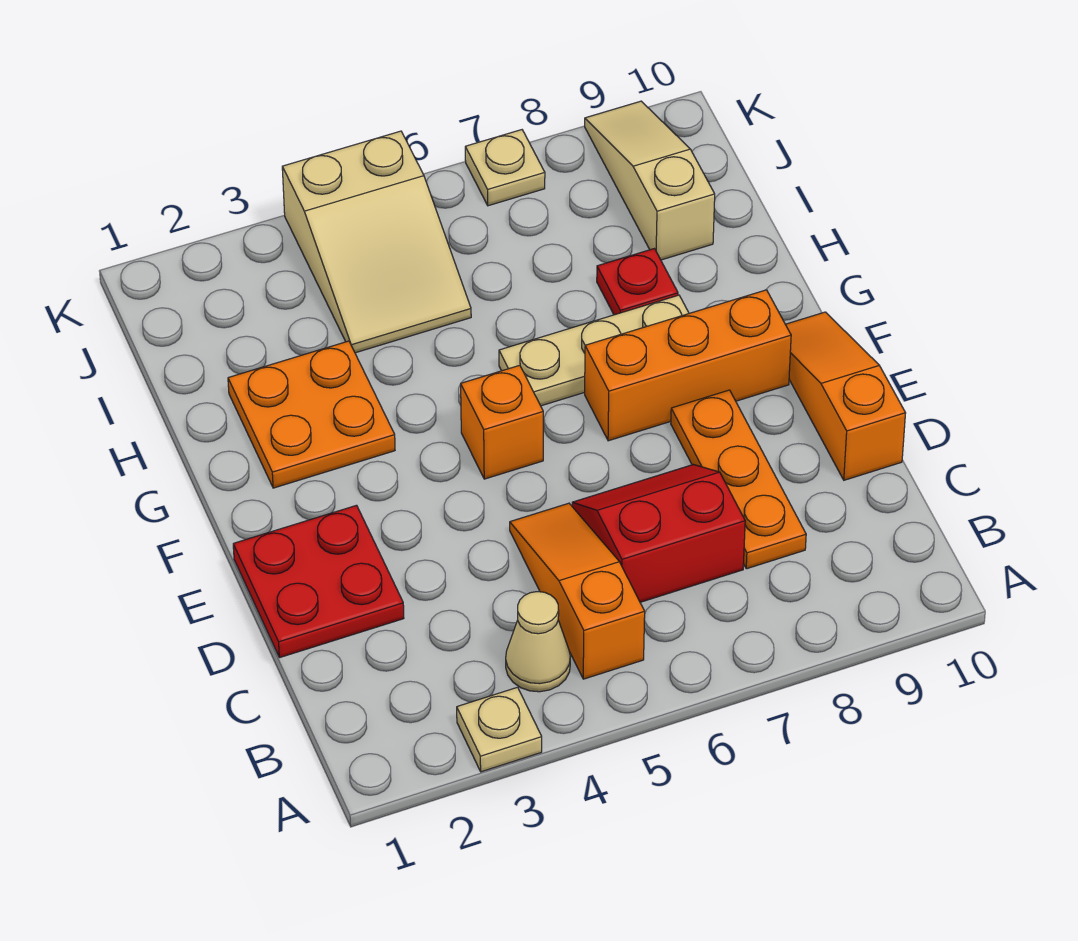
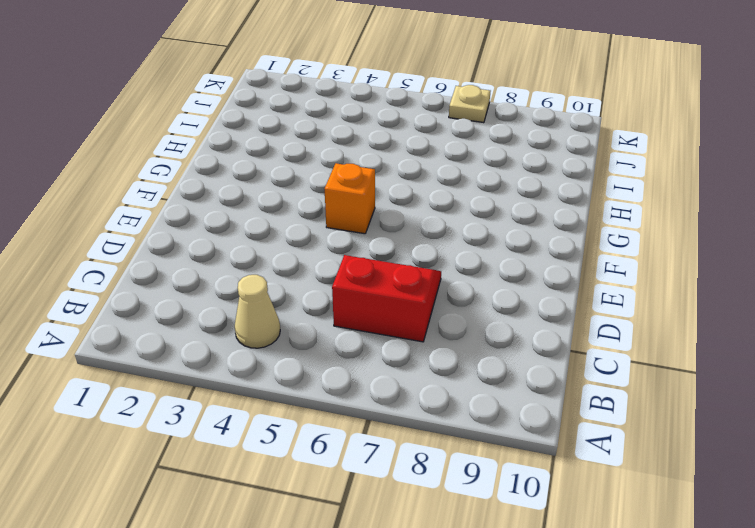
none -> tan plate A3 level 1
none -> orange slope B5:D5 level 1 top B
none -> orange plate C8:E8 level 1

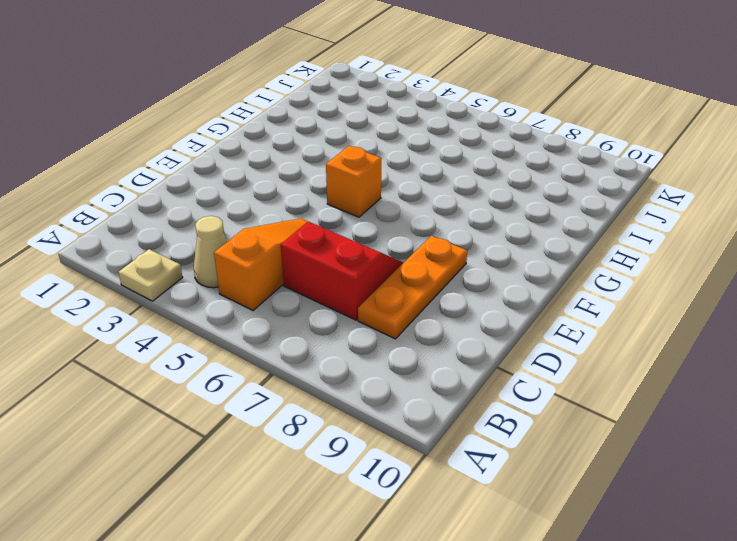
none -> red plate D1:E2 level 1
none -> orange slope D10:F10 level 1 top D
none -> orange brick F7:F9 level 1

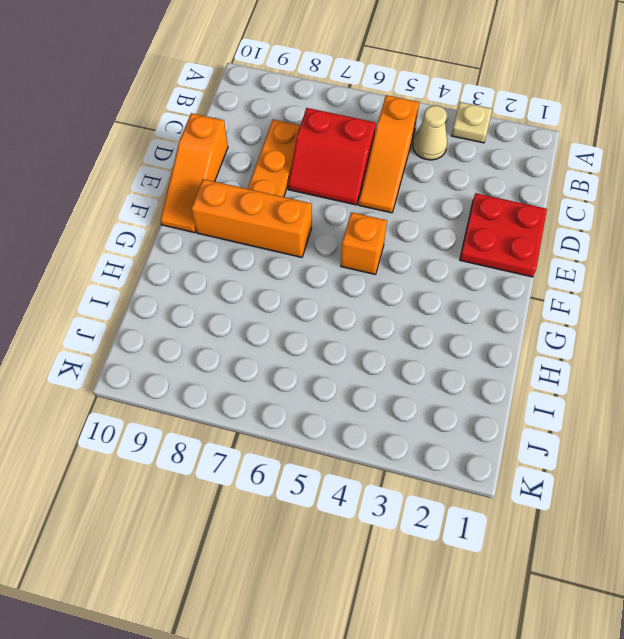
none -> orange plate G2:H3 level 1
none -> tan plate G6:G8 level 1
none -> red plate H8 level 1

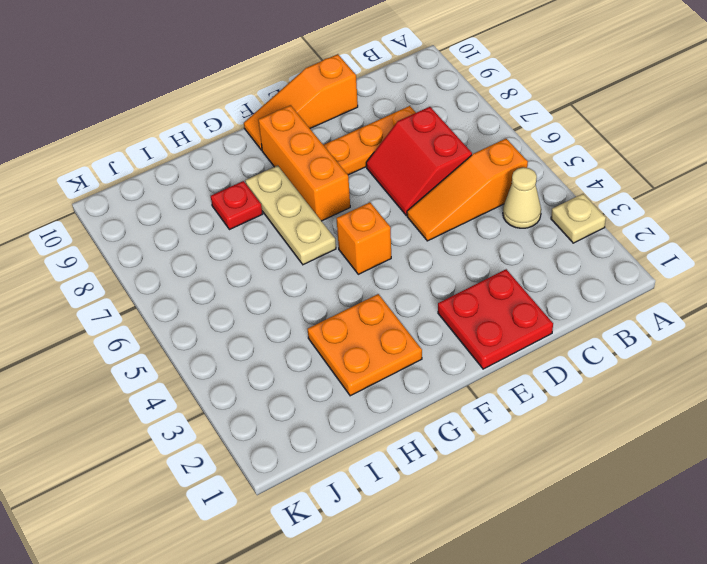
none -> tan slope I4:K5 level 1 top K
none -> tan slope I9:K9 level 1 top I
none -> tan plate K7 level 1

